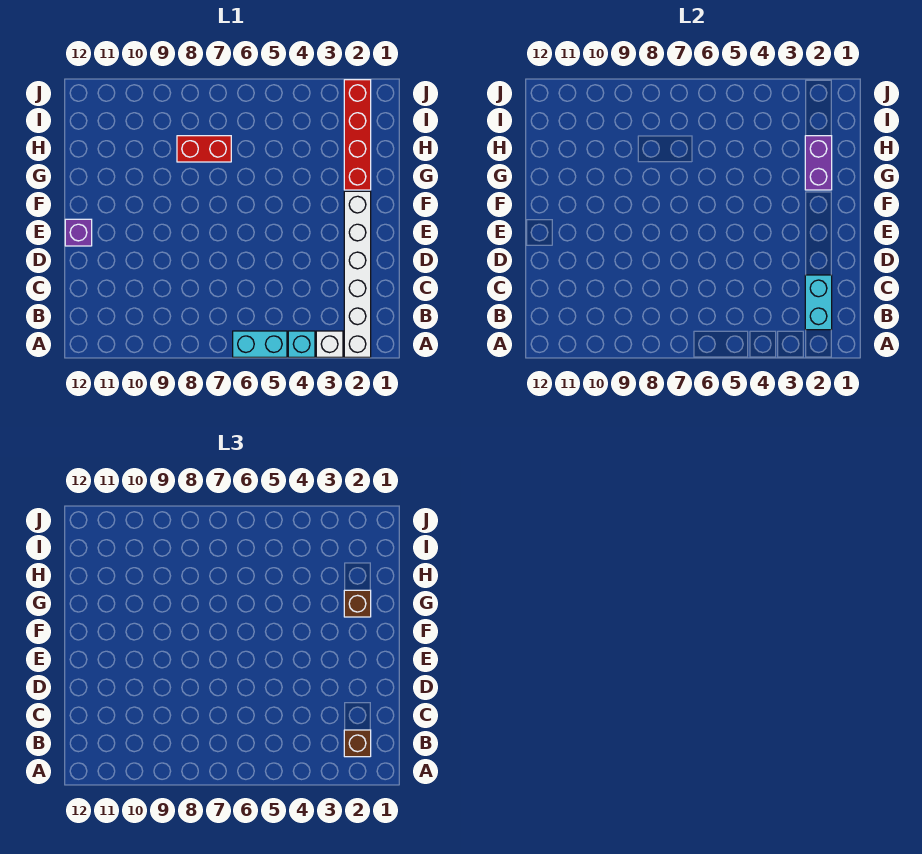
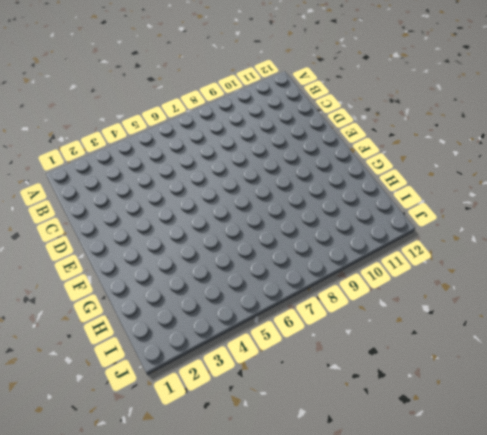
none -> white brick A2:F2 level 1
none -> white brick A3 level 1

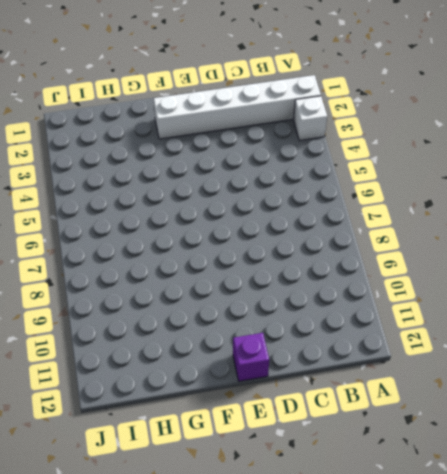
none -> cyan brick A4 level 1
none -> cyan brick A5:A6 level 1

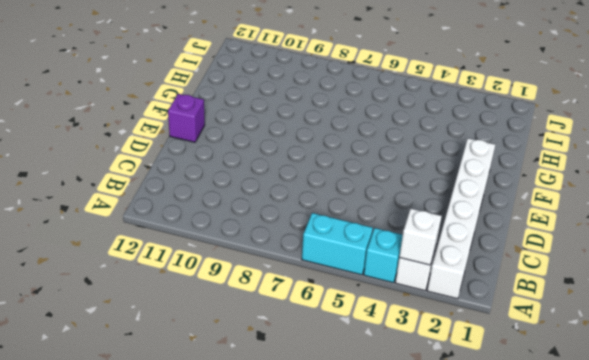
white brick A3 level 2 -> none
none -> red brick G2:J2 level 1
none -> red brick H7:H8 level 1

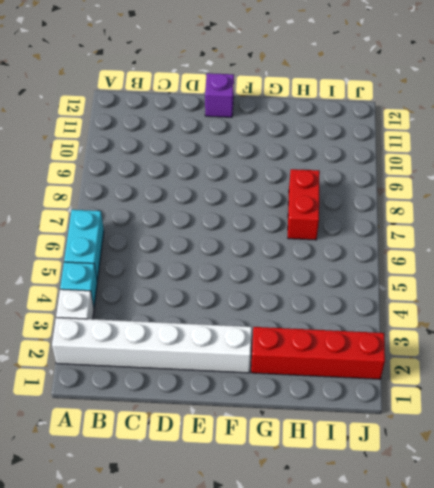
none -> cyan brick B2:C2 level 2
none -> purple brick G2:H2 level 2

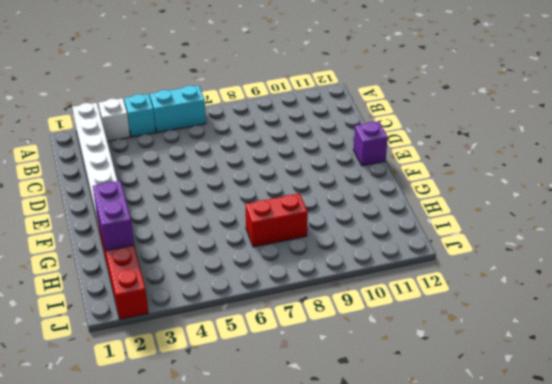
none -> cyan brick B2:C2 level 2
none -> brown brick B2 level 3

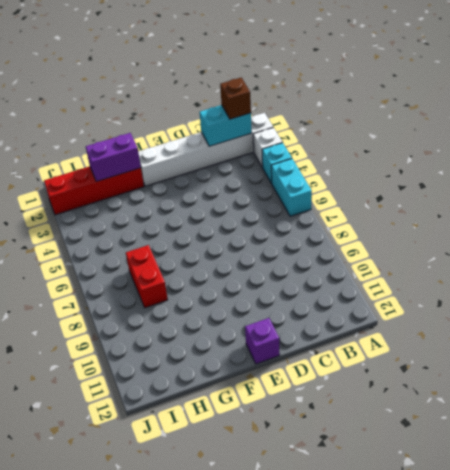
none -> brown brick G2 level 3

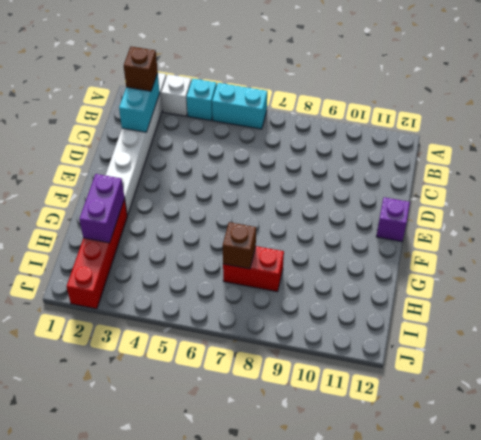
brown brick H7 level 2 -> brown brick G2 level 3

